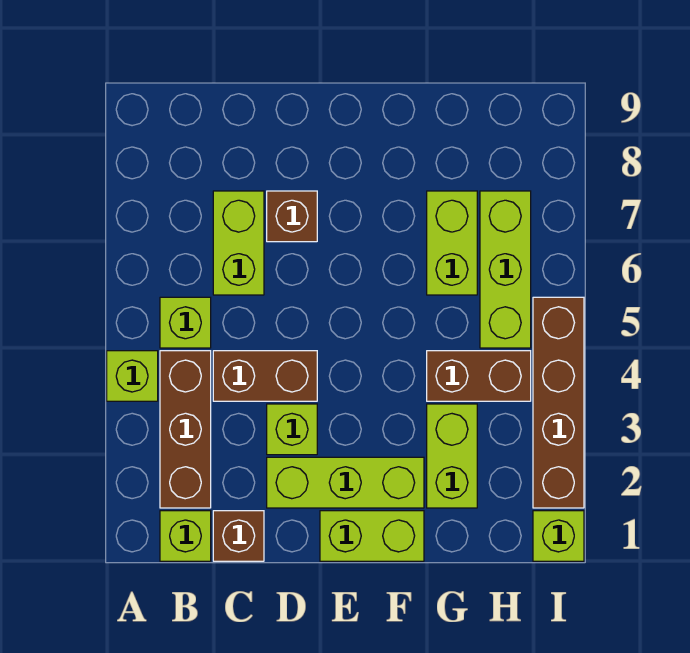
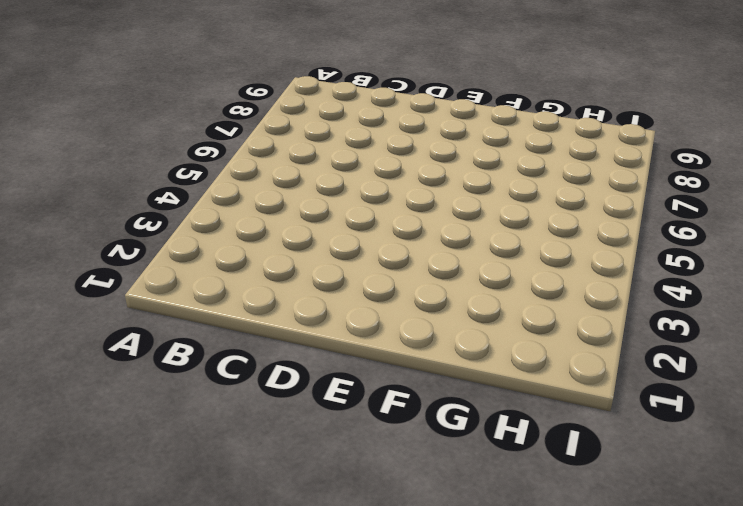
none -> lime brick A4 level 1
none -> lime brick B1 level 1
none -> brown brick B2:B4 level 1

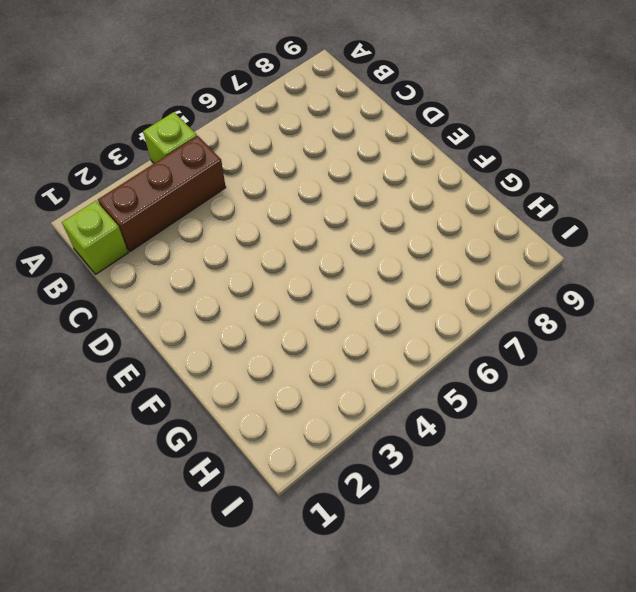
none -> lime brick B5 level 1
none -> brown brick C1 level 1
none -> brown brick C4:D4 level 1

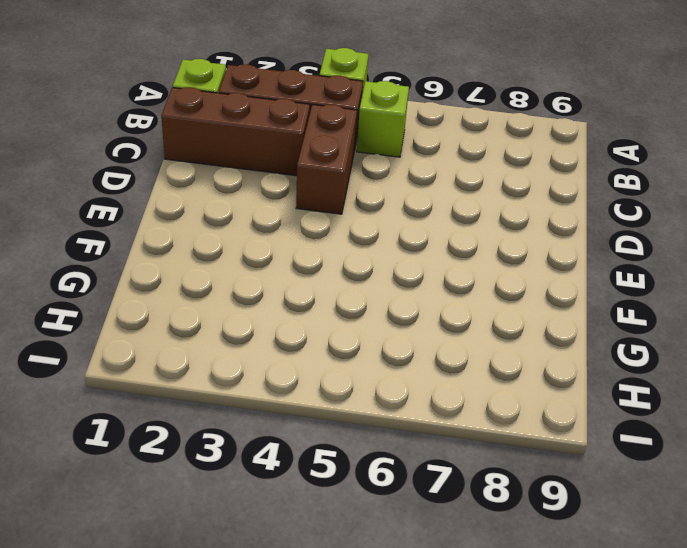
brown brick C1:C3 level 1 -> brown brick C1 level 1
none -> lime brick C6:C7 level 1
none -> lime brick D2:F2 level 1
none -> lime brick D3 level 1

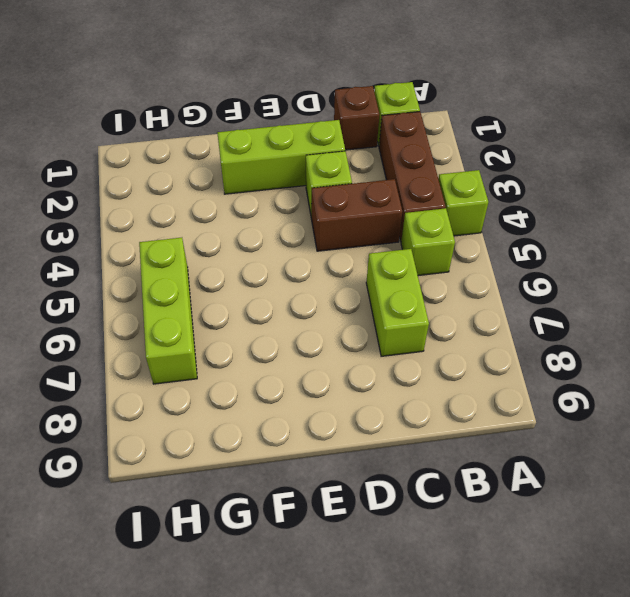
none -> brown brick D7 level 1
none -> lime brick E1:F1 level 1
none -> lime brick G2:G3 level 1

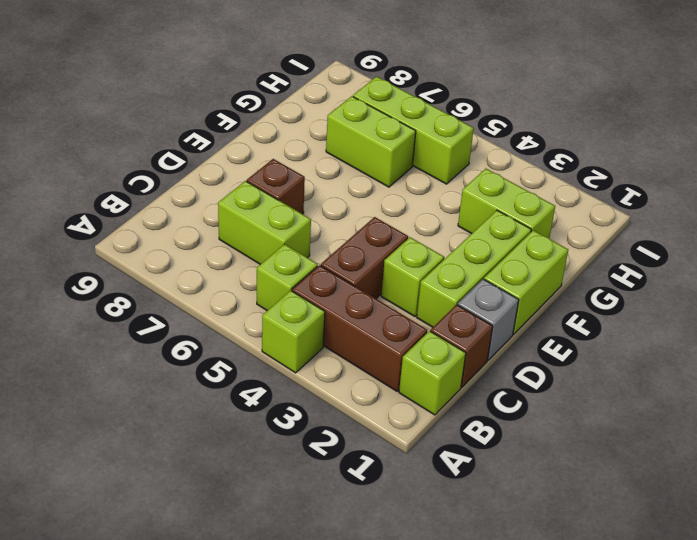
grey brick D1 level 1 -> none
none -> brown brick G4:H4 level 1
none -> lime brick I1 level 1
none -> brown brick I2:I5 level 1

